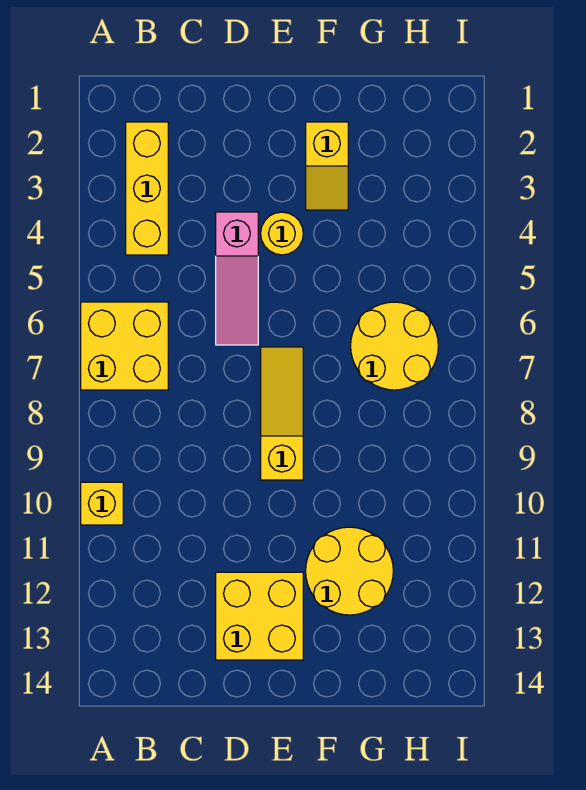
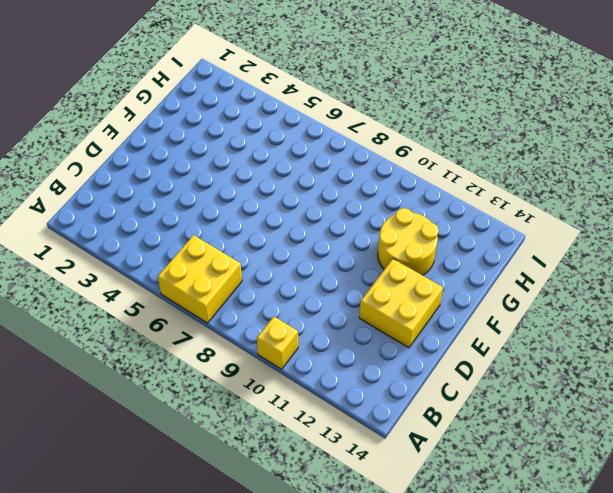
none -> yellow brick B2:B4 level 1
none -> pink slope D4:D6 level 1 top 4

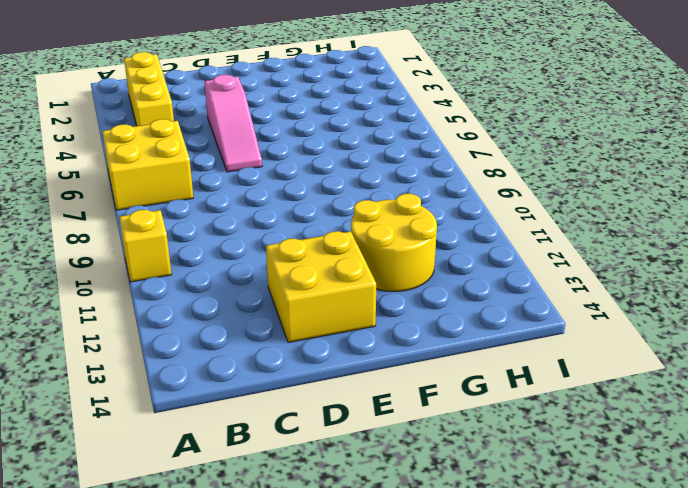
none -> yellow round brick E4 level 1
none -> yellow slope E7:E9 level 1 top 9

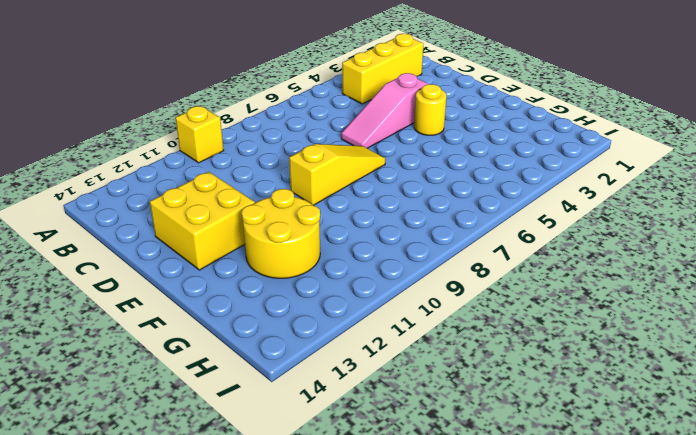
none -> yellow brick A6:B7 level 1
none -> yellow slope F2:F3 level 1 top 2

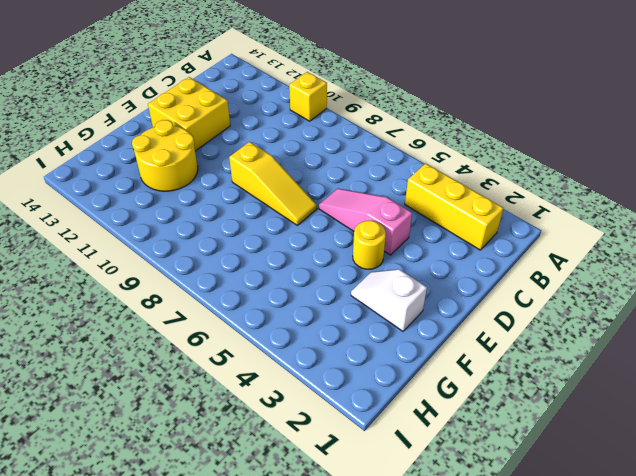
white slope F2:F3 level 1 top 2 -> yellow slope F2:F3 level 1 top 2
none -> yellow brick A6:B7 level 1
none -> yellow round brick G6:H7 level 1

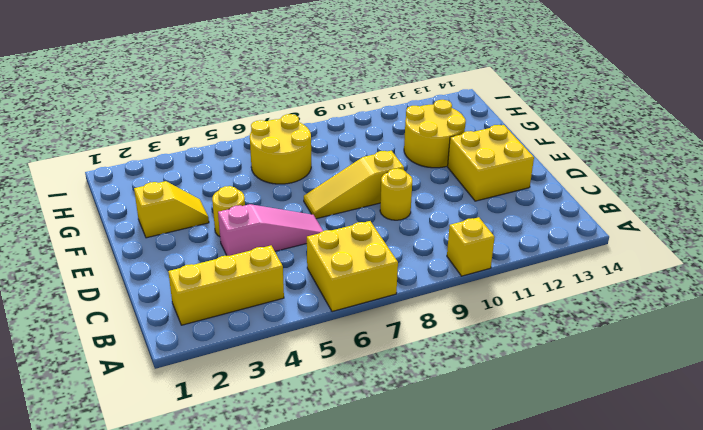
yellow round brick D9 level 1 -> none

